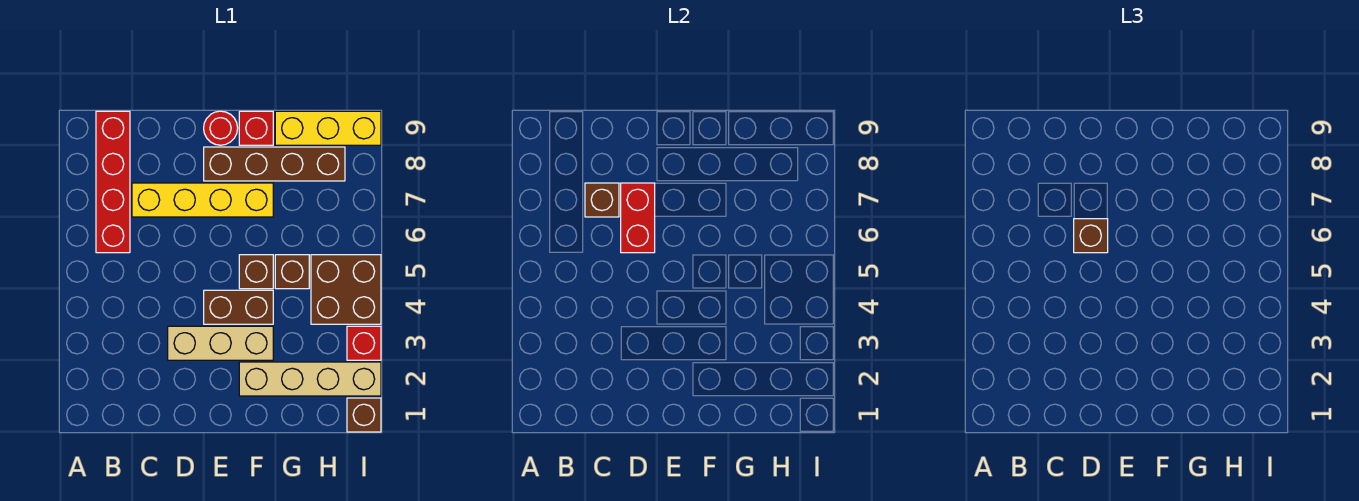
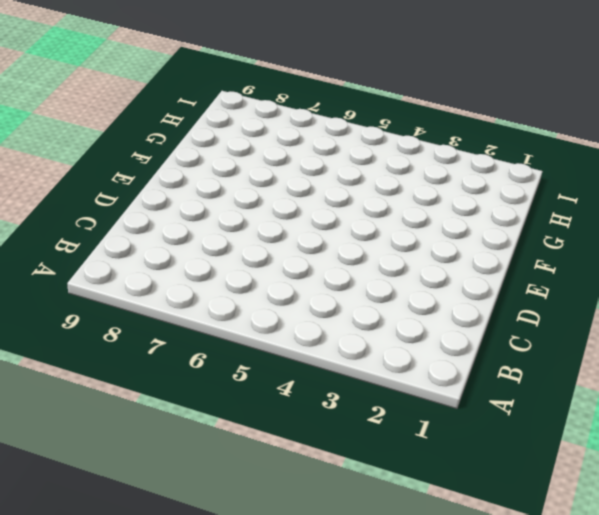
none -> red brick B6:B9 level 1
none -> yellow brick C7:F7 level 1
none -> tan brick D3:F3 level 1

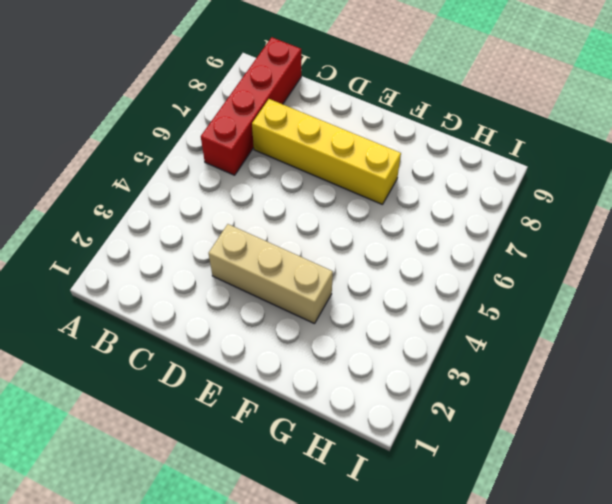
none -> brown brick E4:F4 level 1
none -> brown brick E8:H8 level 1
none -> red round brick E9 level 1

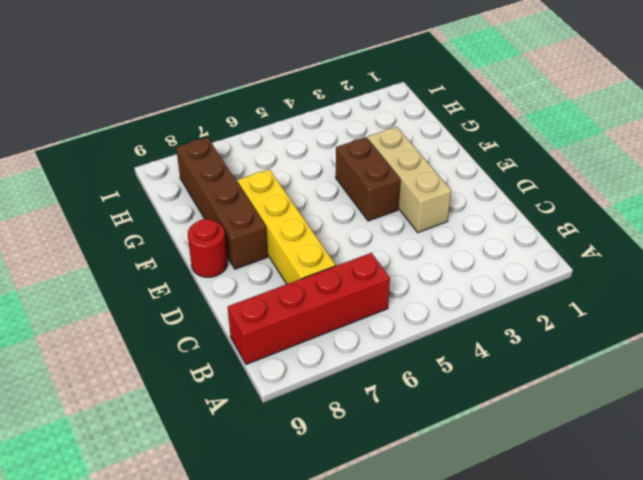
none -> tan brick F2:I2 level 1
none -> brown brick F5 level 1
none -> red brick F9 level 1

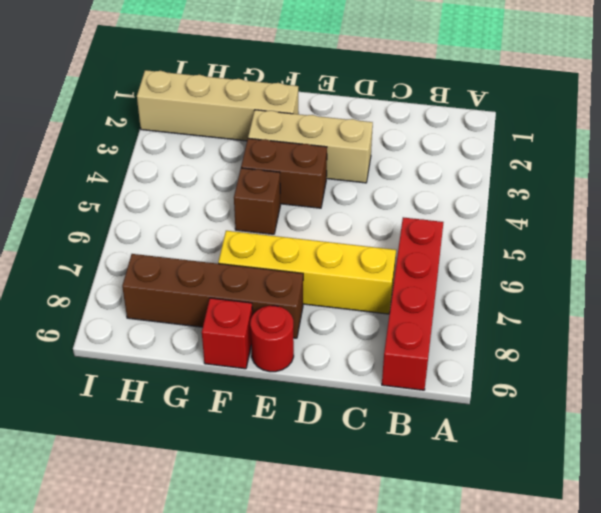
none -> brown brick G5 level 1
none -> yellow brick G9:I9 level 1
none -> brown brick H4:I5 level 1

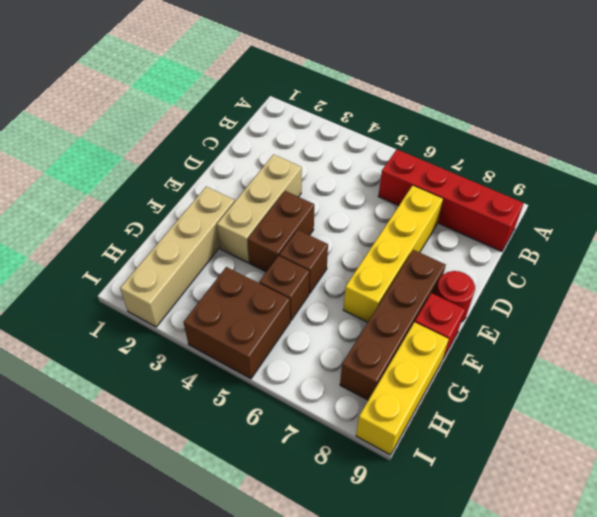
none -> brown brick I1 level 1
none -> red brick I3 level 1
none -> brown brick C7 level 2

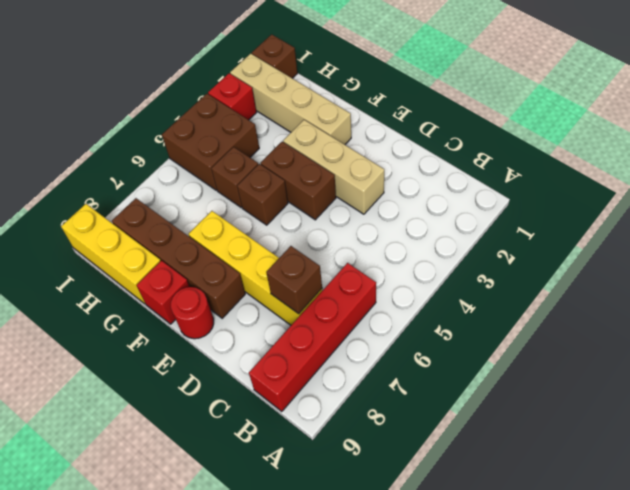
none -> red brick D6:D7 level 2
none -> brown brick D6 level 3

